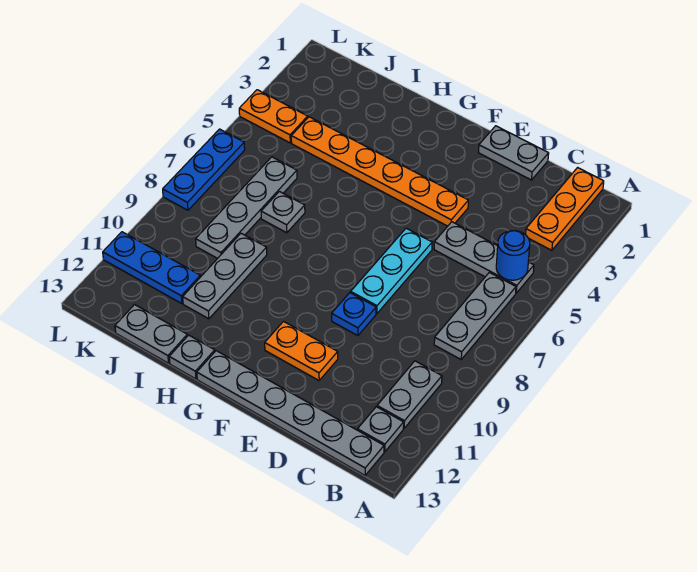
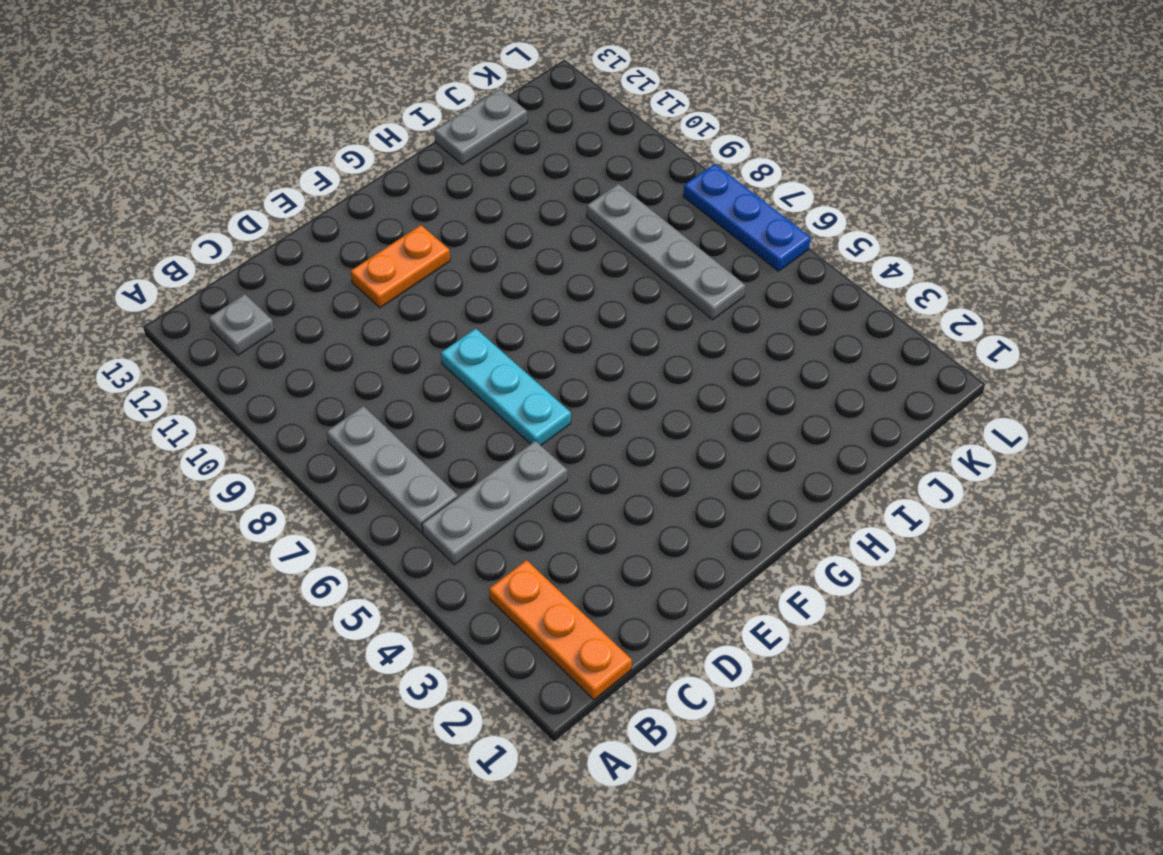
none -> grey plate B10:B11 level 1
none -> grey plate B13:G13 level 1
none -> grey plate D1:E1 level 1

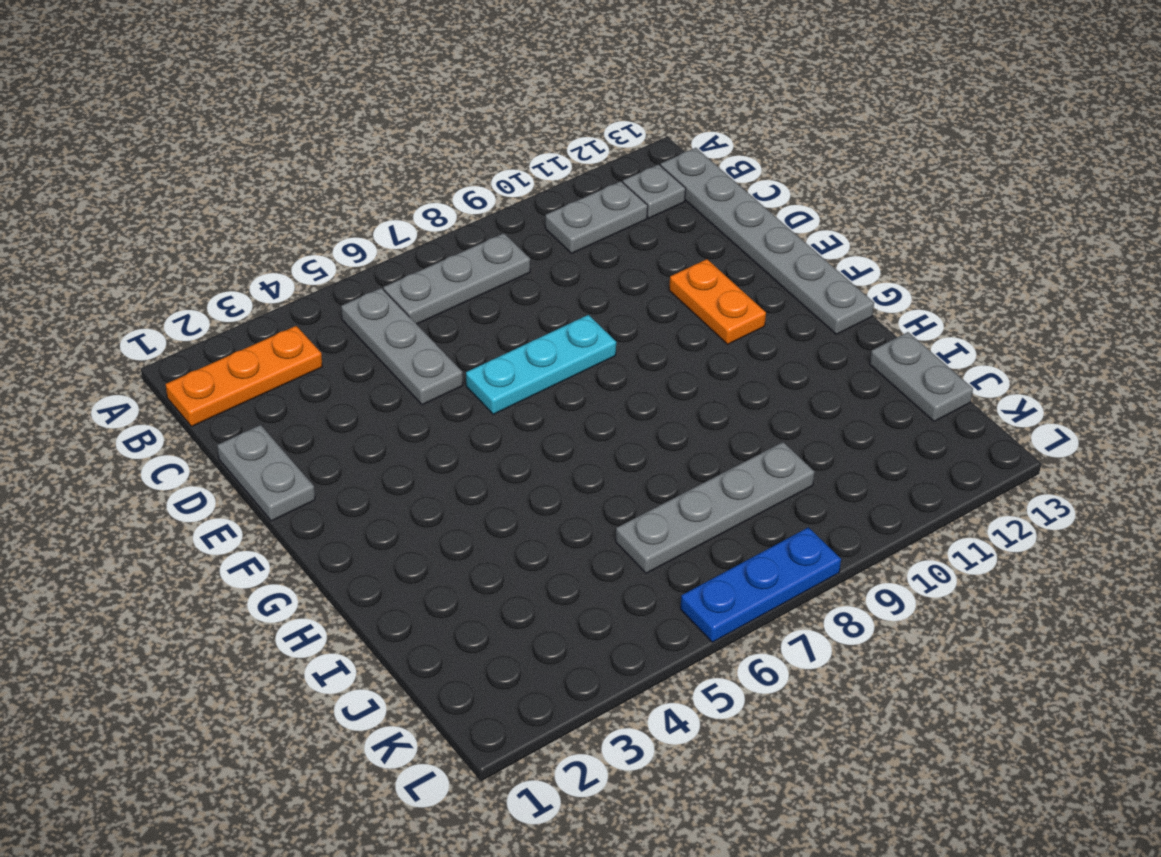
none -> orange plate E4:J4 level 1
none -> blue plate E9 level 1
none -> grey plate H13 level 1

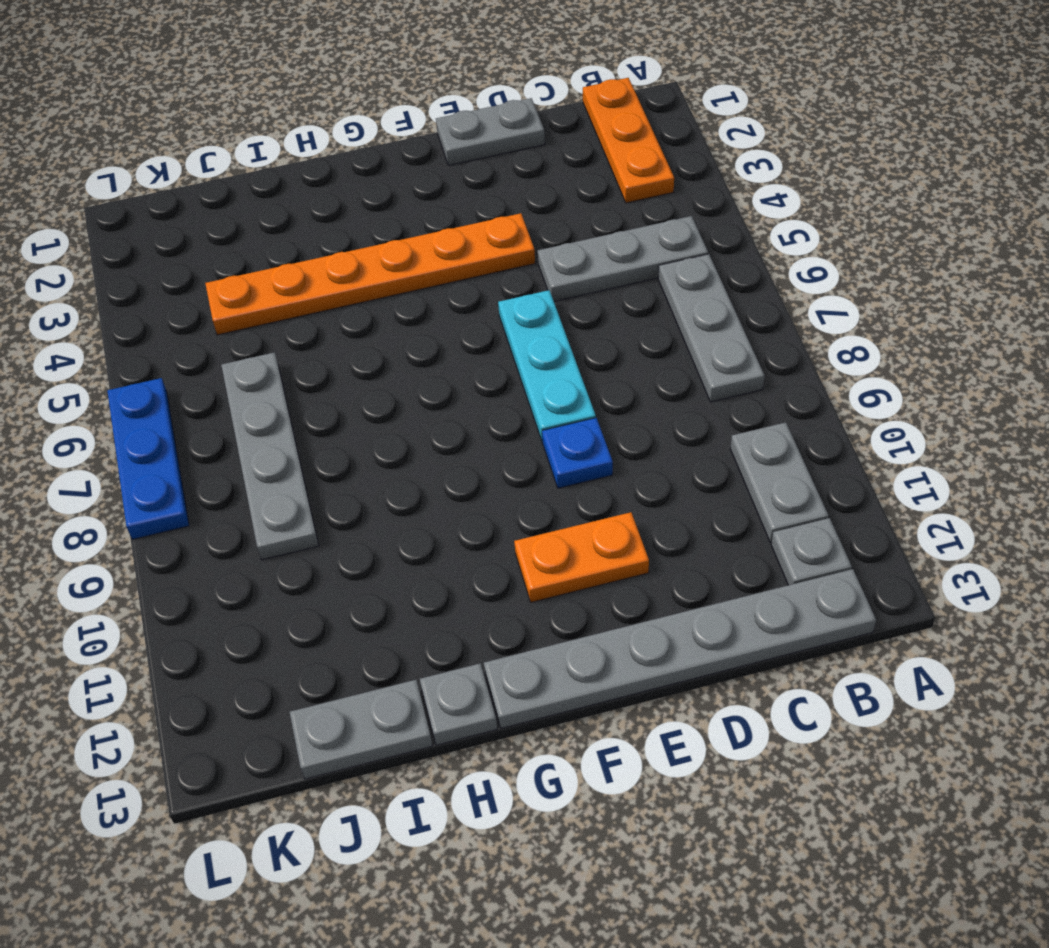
none -> grey plate I7 level 1
none -> grey plate I9:I11 level 1
none -> blue plate J11:L11 level 1

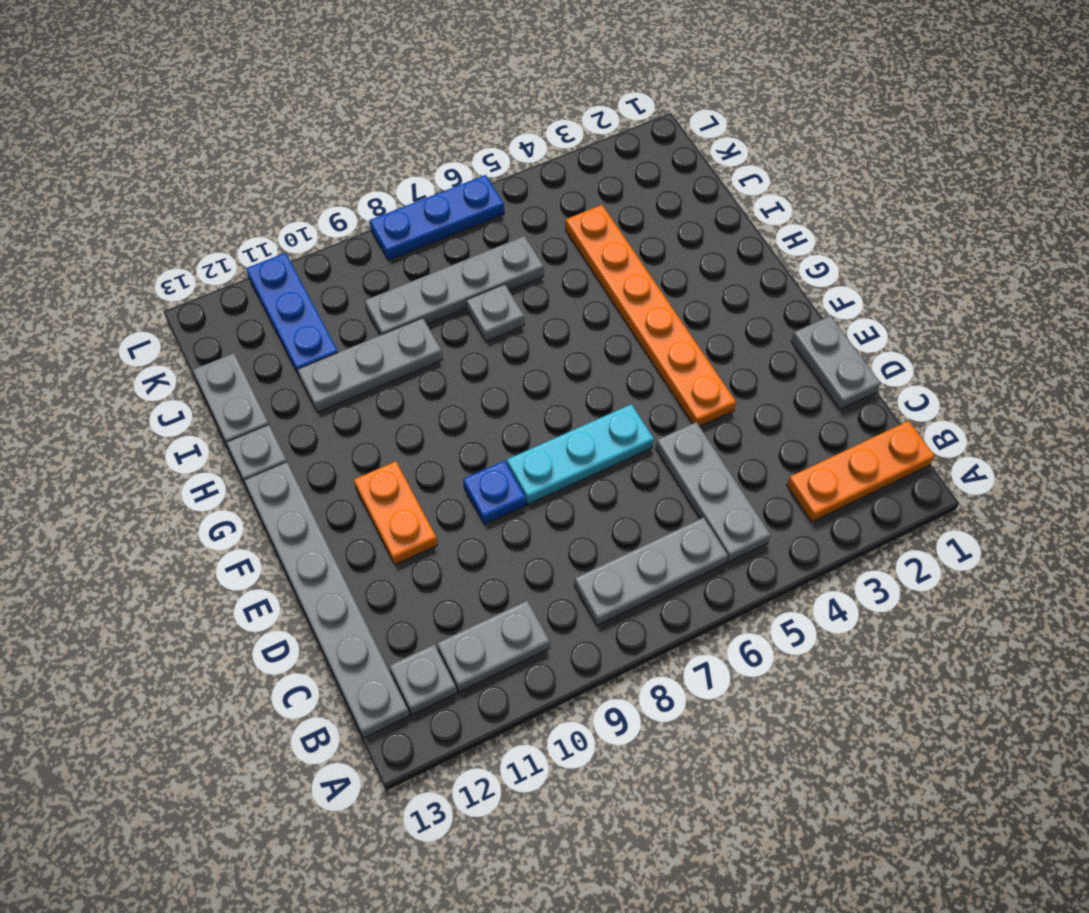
none -> orange plate K4:L4 level 1
none -> blue round brick B5 level 2

